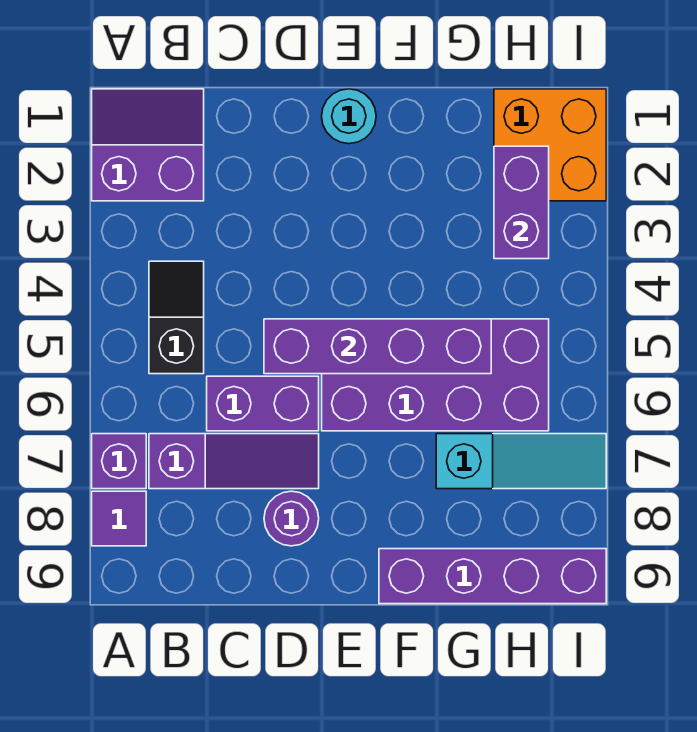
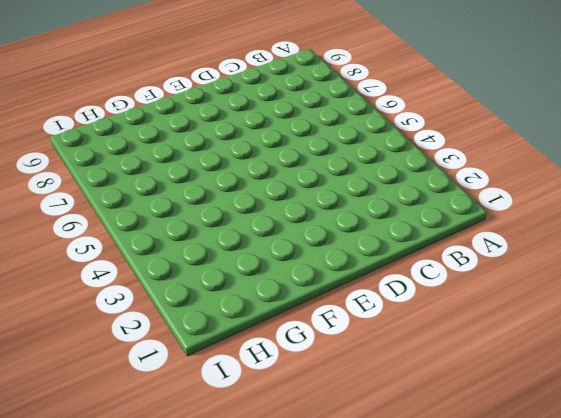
none -> purple slope A1:B2 level 1 top 2
none -> purple brick A7 level 1
none -> purple tile A8 level 1

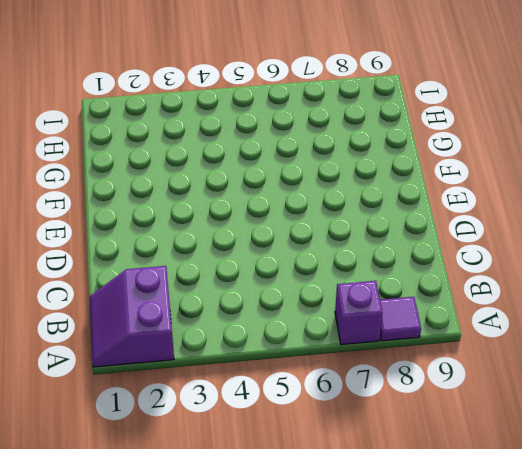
none -> black slope B4:B5 level 1 top 5
none -> purple slope B7:D7 level 1 top B
none -> purple brick C6:D6 level 1

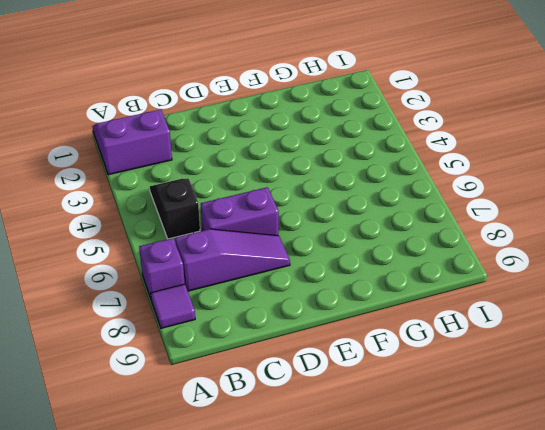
none -> purple round brick D8 level 1
none -> cyan round brick E1 level 1
none -> purple brick E5:H6 level 1

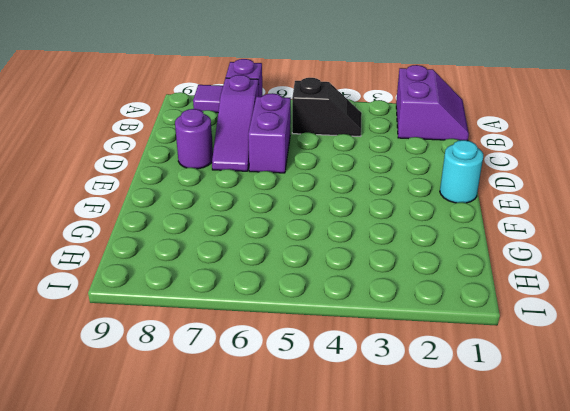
none -> purple brick E5:H6 level 1
none -> purple brick F9:I9 level 1
none -> cyan slope G7:I7 level 1 top G

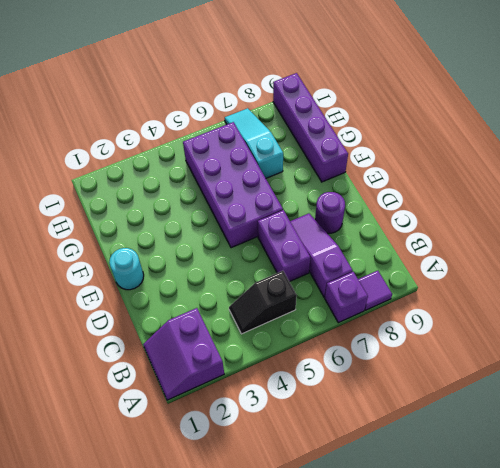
none -> orange brick H1:I2 level 1
none -> purple brick D5:G5 level 2
none -> purple brick H2:H3 level 2

